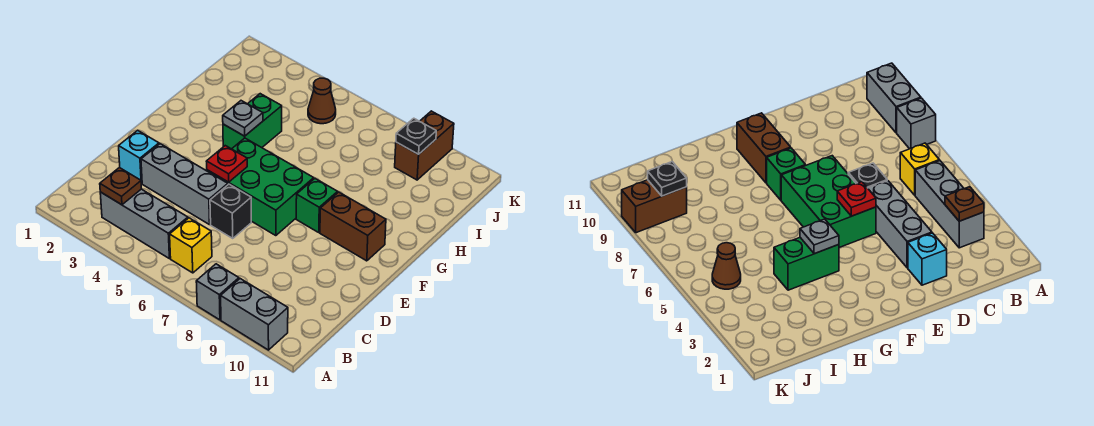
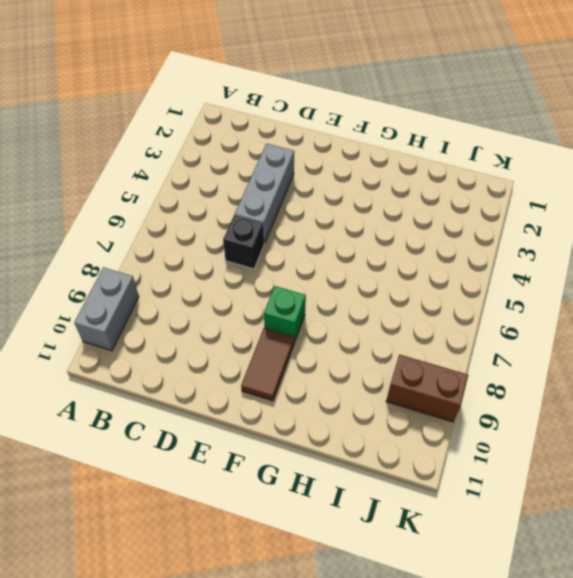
brown tile F9:F10 level 1 -> brown brick F9:F10 level 1
none -> grey brick A8 level 1
none -> grey brick B3:B5 level 1
none -> yellow brick B6 level 1

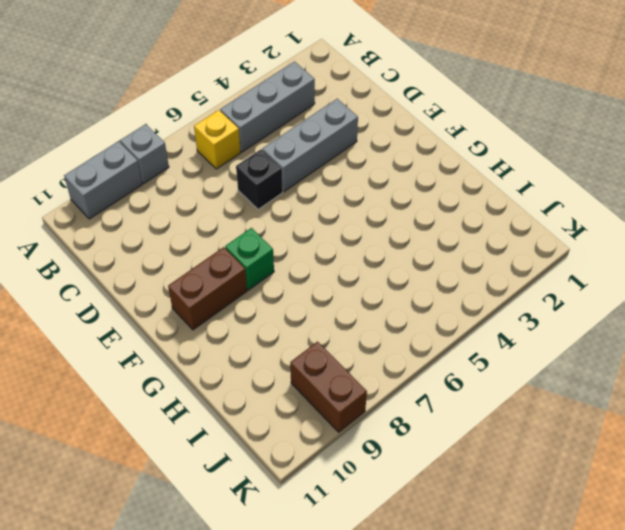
none -> cyan brick D2 level 1
none -> green brick E5:F7 level 1
none -> green brick G4:H4 level 1

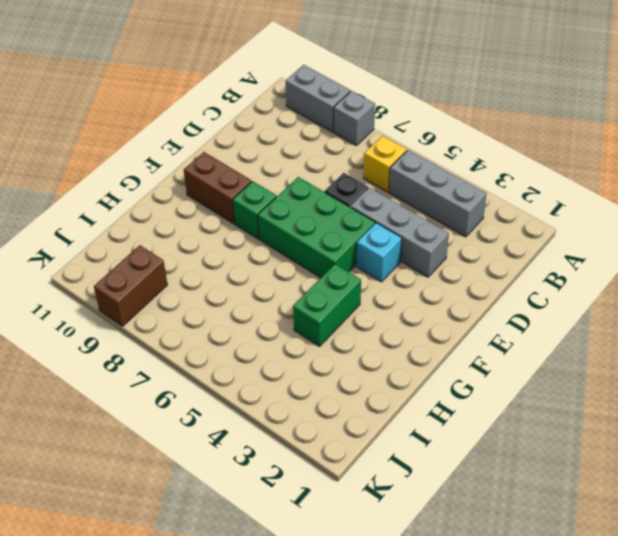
cyan brick E4 level 1 -> cyan brick D2 level 1
none -> brown cone J5 level 1
none -> brown plate B3 level 2
none -> red plate E5 level 2

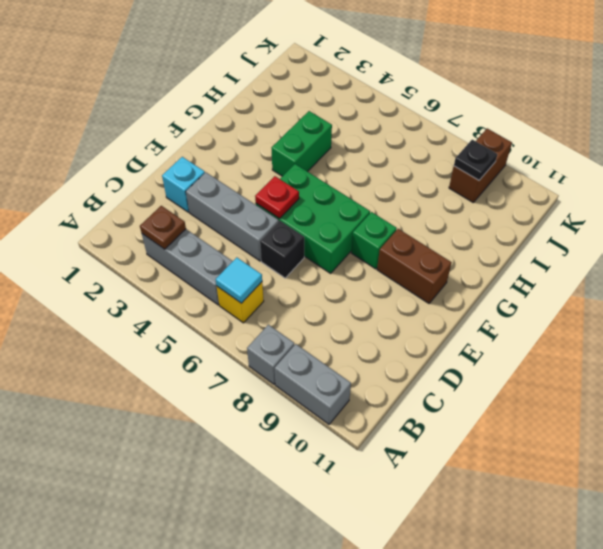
cyan tile B6 level 2 -> none
none -> brown cone J5 level 1
none -> grey plate G4 level 2

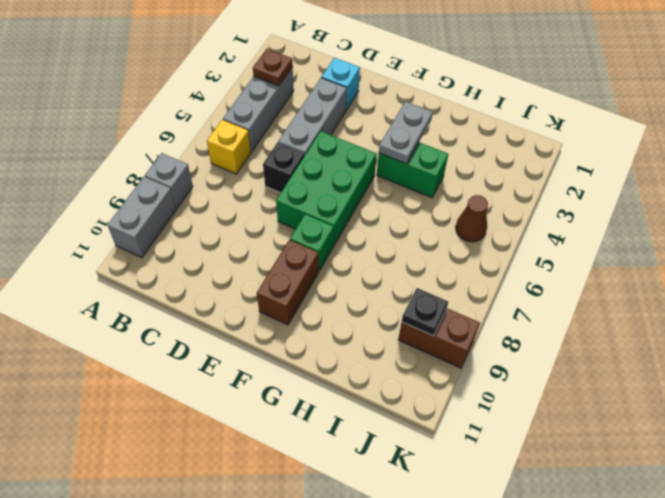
grey plate G3:G4 level 2 -> grey plate G4 level 2
none -> red plate E5 level 2

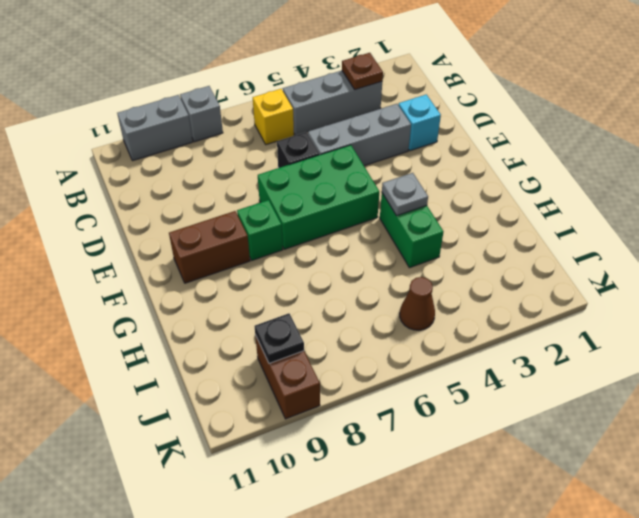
none -> red plate E5 level 2

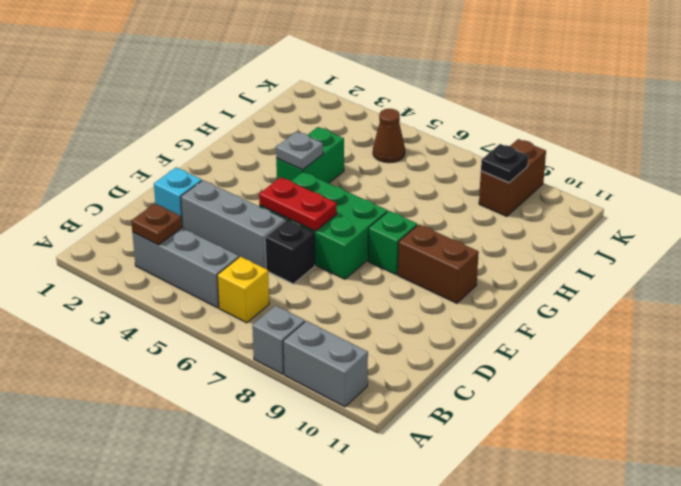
red plate E5:E6 level 2 -> red plate E5 level 2

